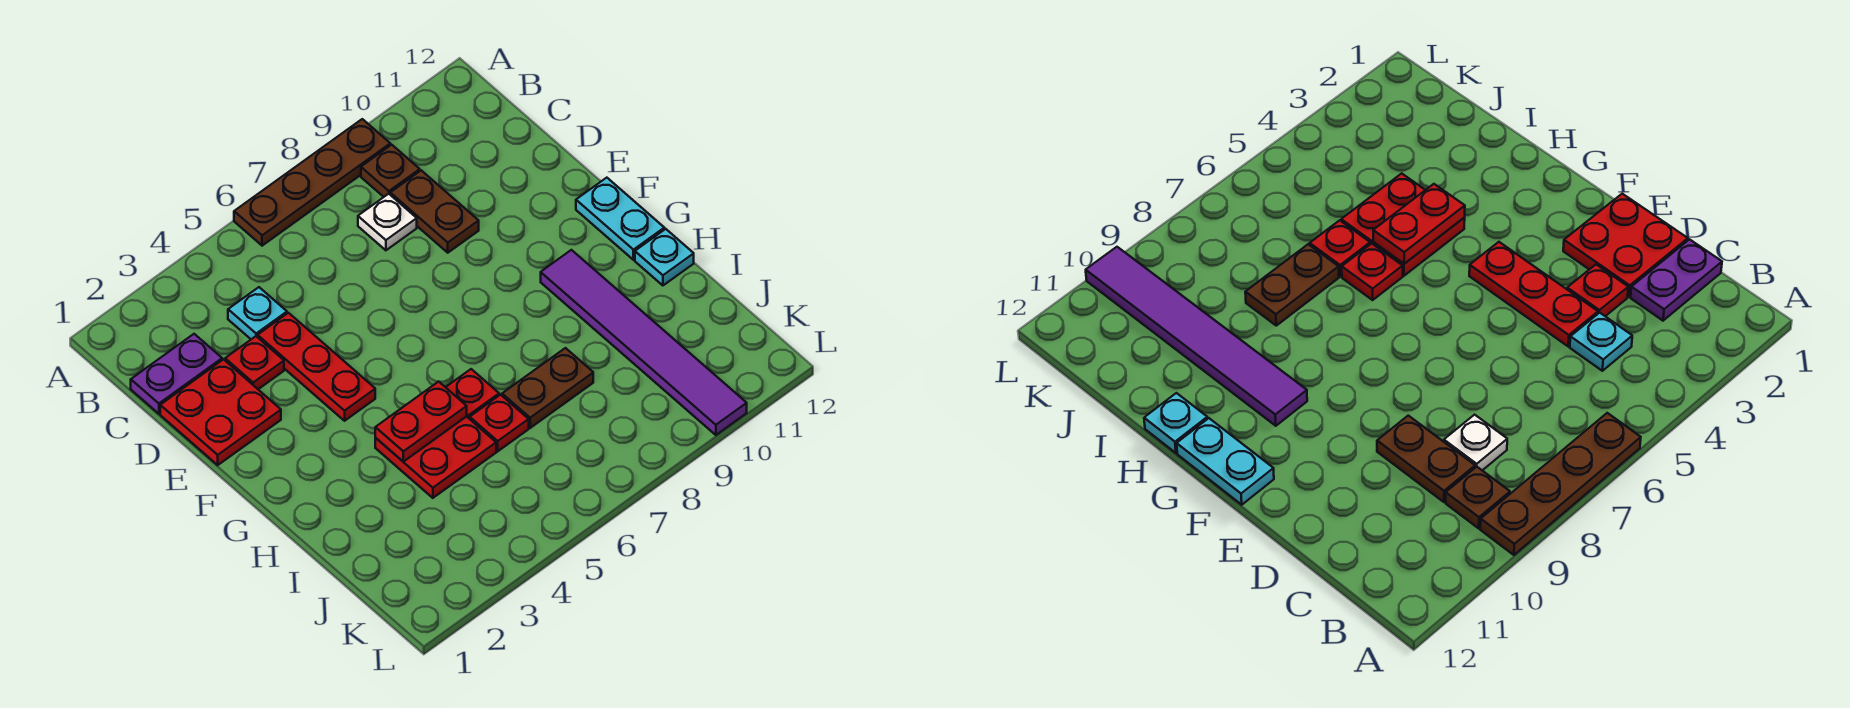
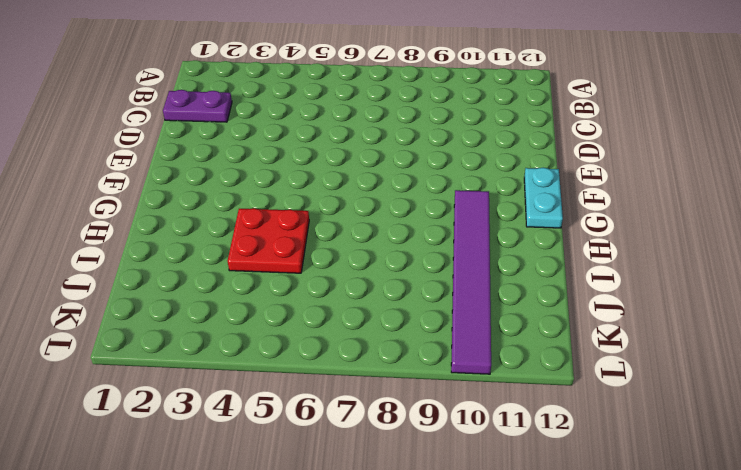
none -> brown plate A6:A9 level 1
none -> brown plate B9 level 1
none -> cyan plate C4 level 1

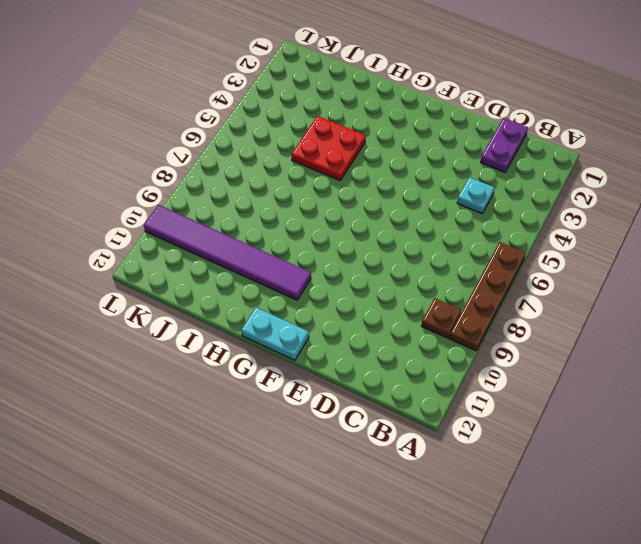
none -> white plate C8 level 1
none -> brown plate C9:D9 level 1
none -> red plate D1:E2 level 1

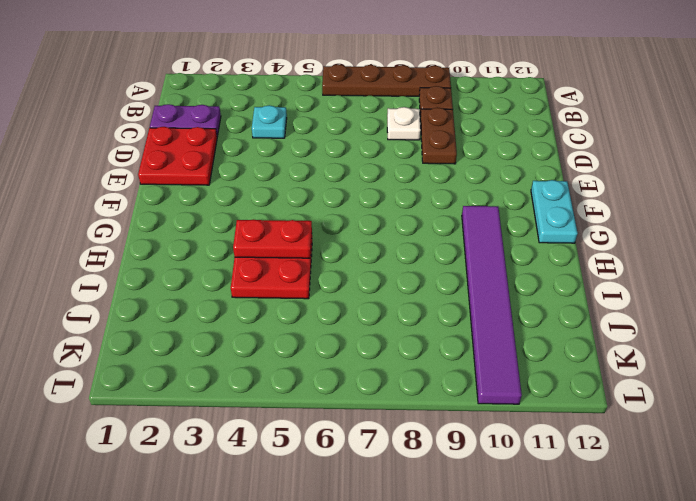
none -> red plate D3 level 1
none -> red plate D4:F4 level 1
none -> red plate H6 level 1

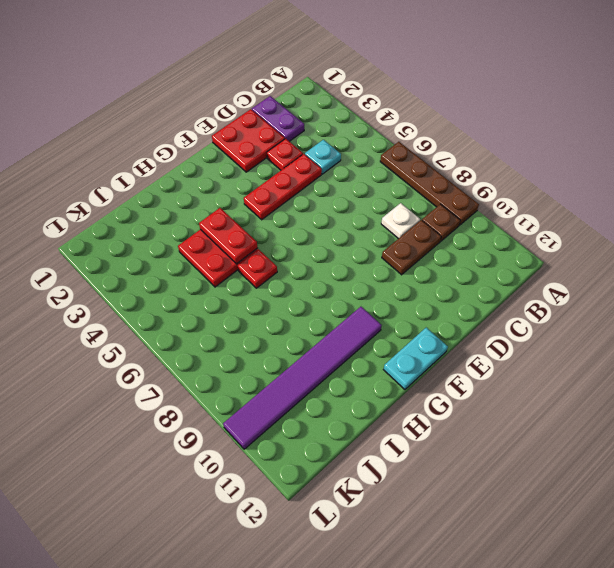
none -> cyan plate H12 level 1
none -> red plate I6 level 1
none -> brown plate I7:I8 level 1

